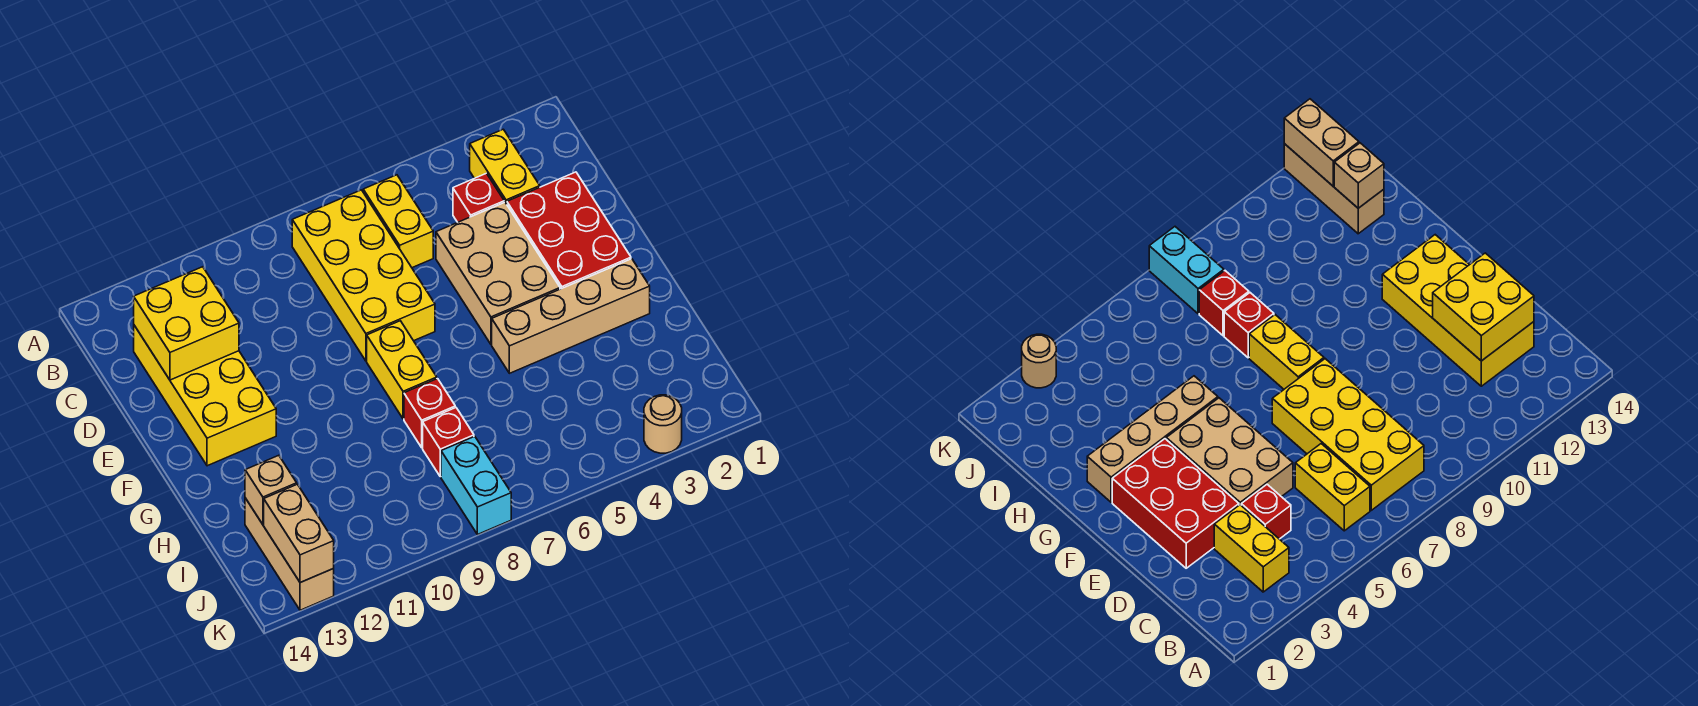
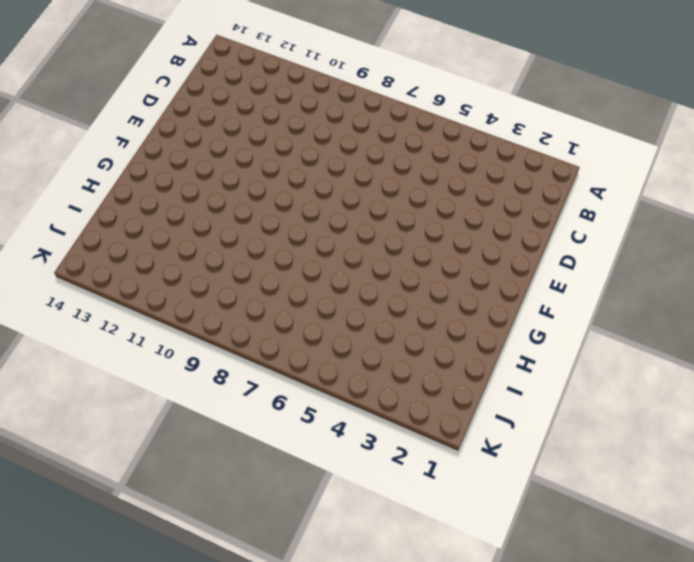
none -> yellow brick B3:C3 level 1
none -> yellow brick B6:C6 level 1
none -> yellow brick B7:E8 level 1

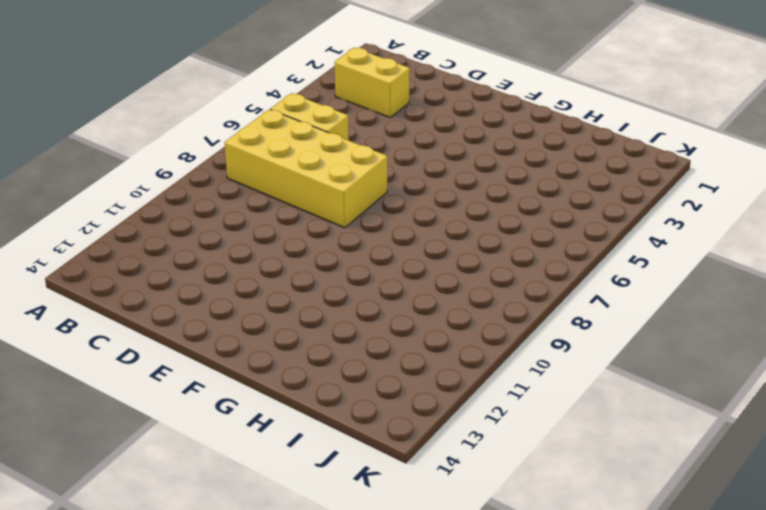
none -> red brick C4 level 1
none -> yellow brick C12:F13 level 1
none -> red brick D2:F3 level 1

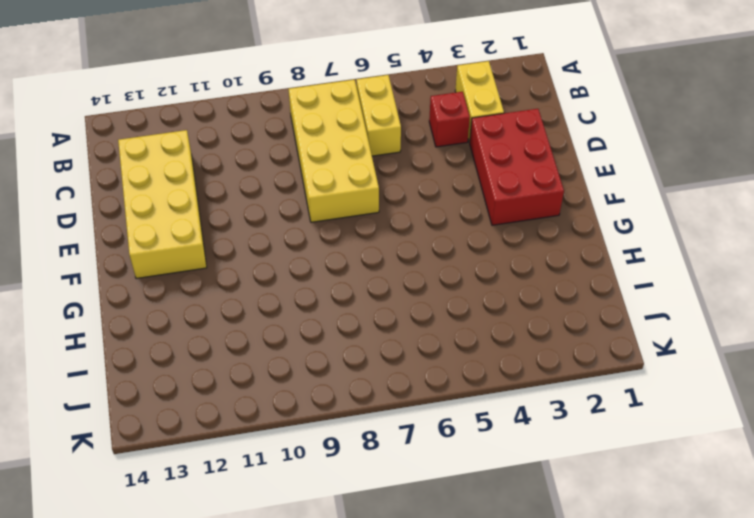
none -> tan brick D4:F5 level 1
none -> yellow brick F8:G8 level 1
none -> tan brick G2:G5 level 1

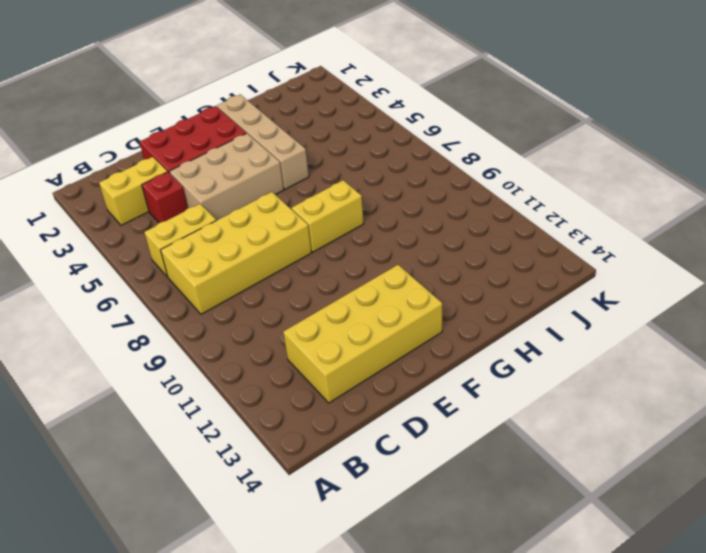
none -> red brick H8 level 1
none -> red brick I8 level 1
none -> tan brick I13:K13 level 1

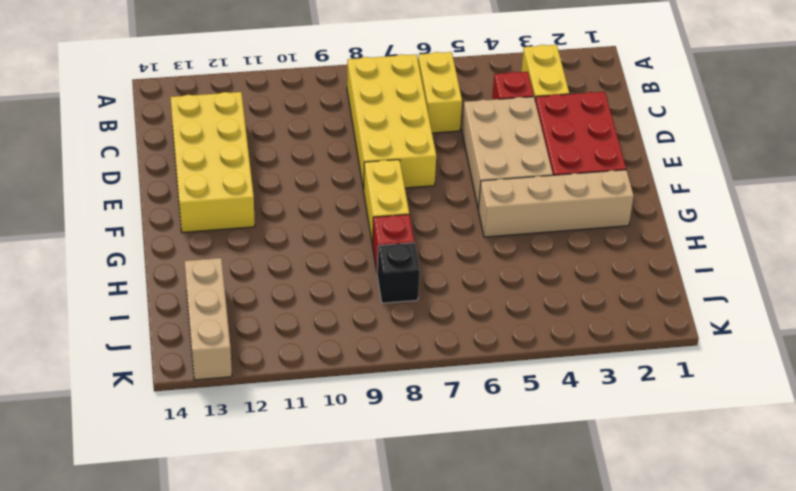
black brick I8 level 1 -> red brick I8 level 1
none -> cyan brick J8:K8 level 1
none -> tan round brick K3 level 1
none -> yellow brick C12:D13 level 2

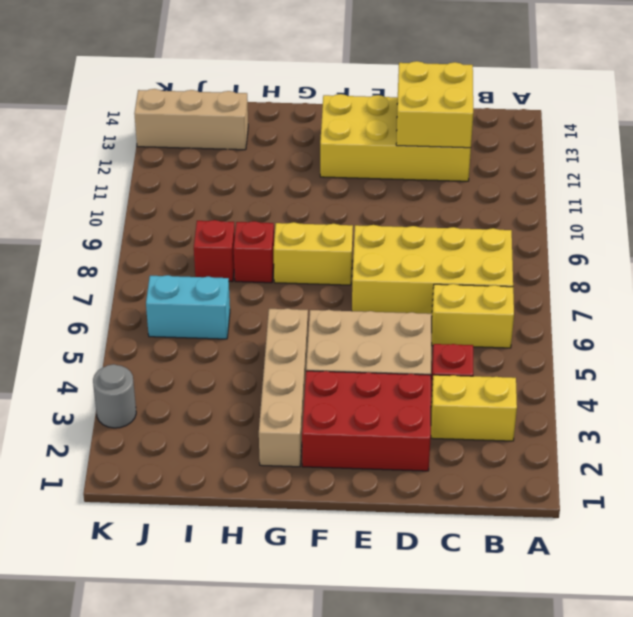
cyan brick I6:J6 level 1 -> cyan brick J8:K8 level 1
grey round brick K3 level 1 -> tan round brick K3 level 1
none -> tan brick I13 level 2
none -> tan brick J13:K13 level 2

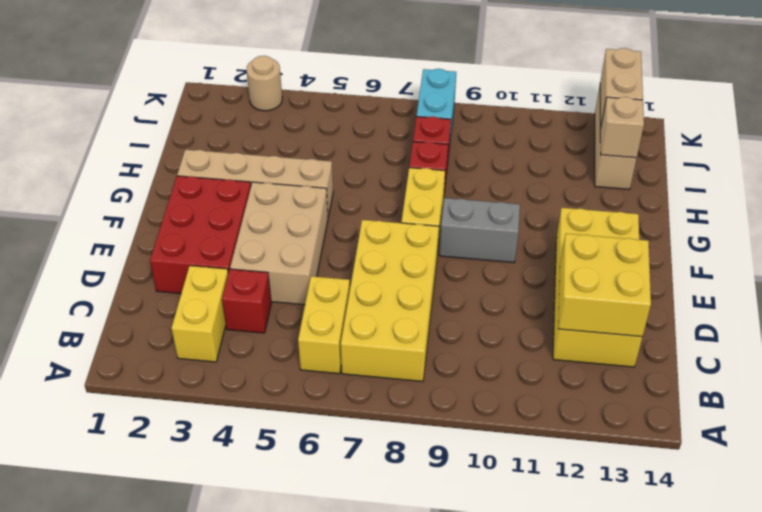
grey brick F9:F10 level 1 -> none

